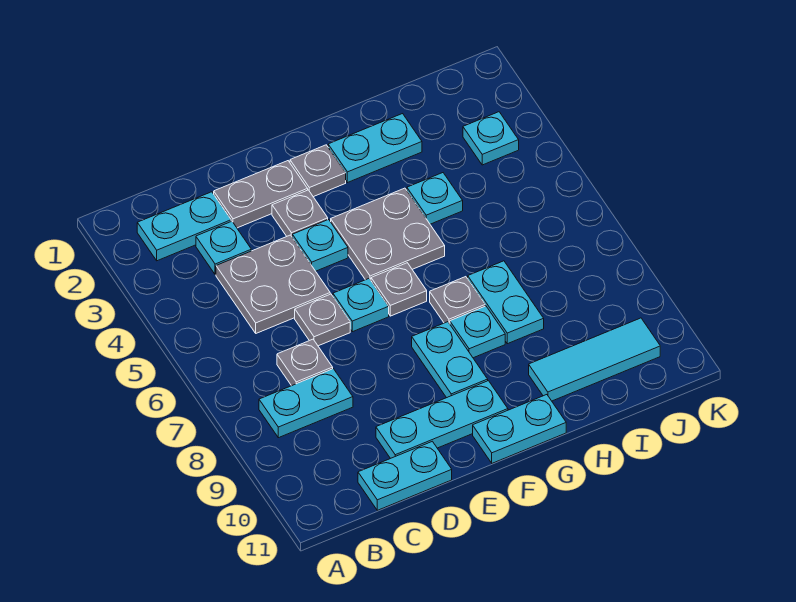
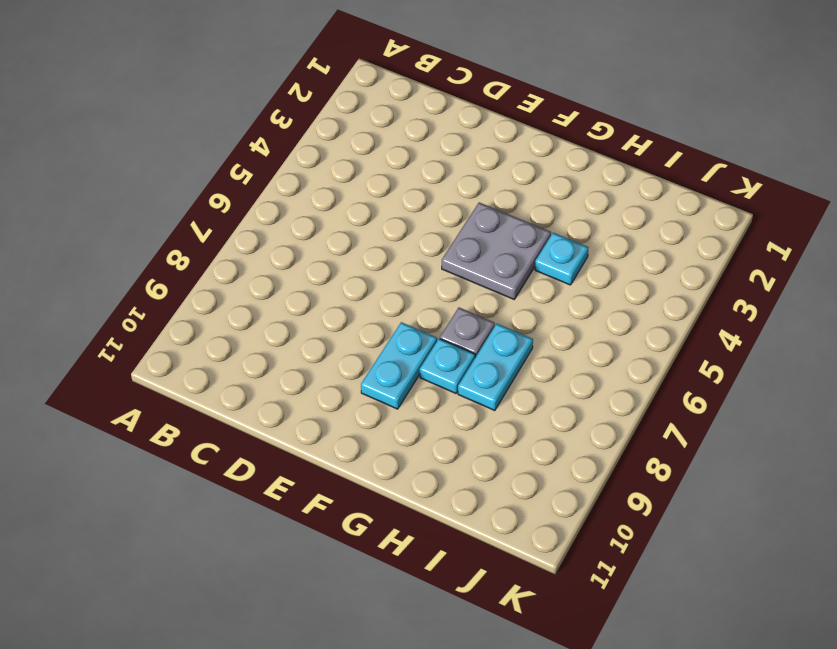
none -> cyan plate B2:C2 level 1
none -> cyan plate B8:C8 level 1
none -> cyan plate C3 level 1

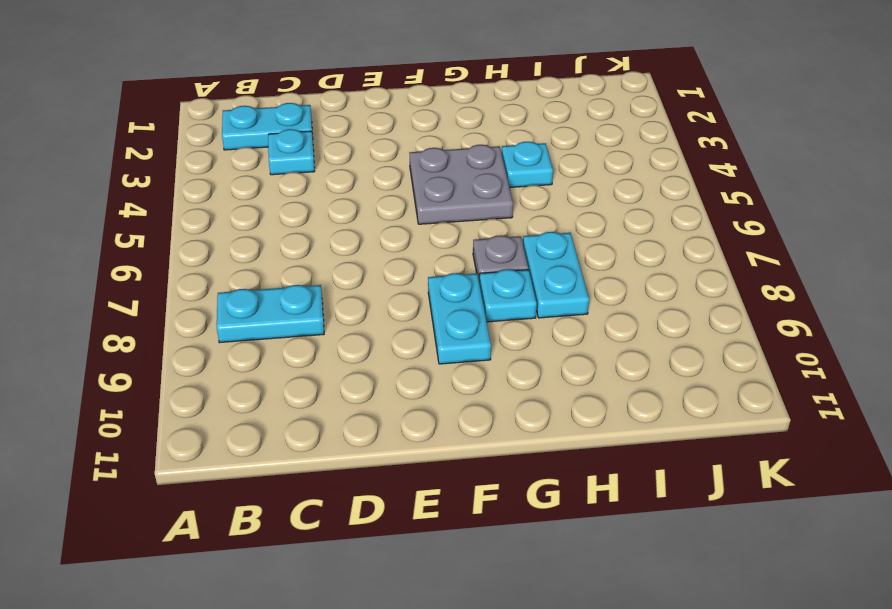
none -> grey plate C4:D5 level 1
none -> grey plate C7 level 1
none -> cyan plate C11:D11 level 1

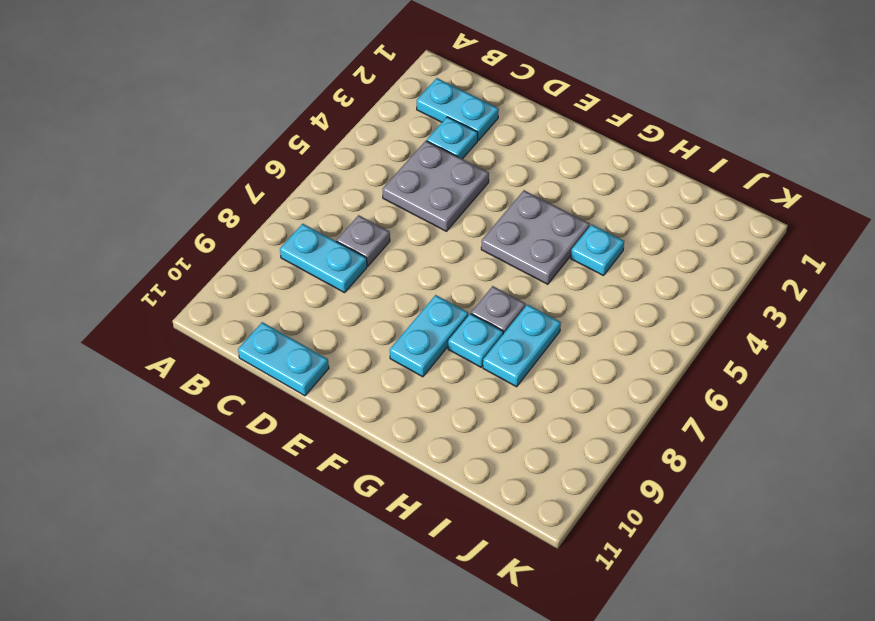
none -> grey plate D2:E2 level 1
none -> grey plate D6 level 1
none -> cyan plate D10:F10 level 1

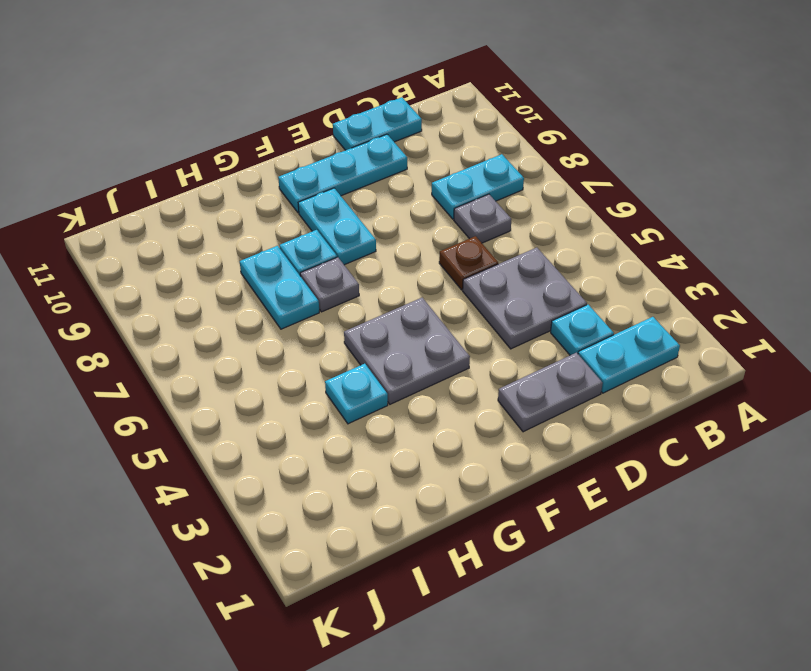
brown plate D6 level 1 -> grey plate D6 level 1
none -> grey plate E3 level 1
none -> cyan plate E4 level 1
none -> cyan plate E6 level 1

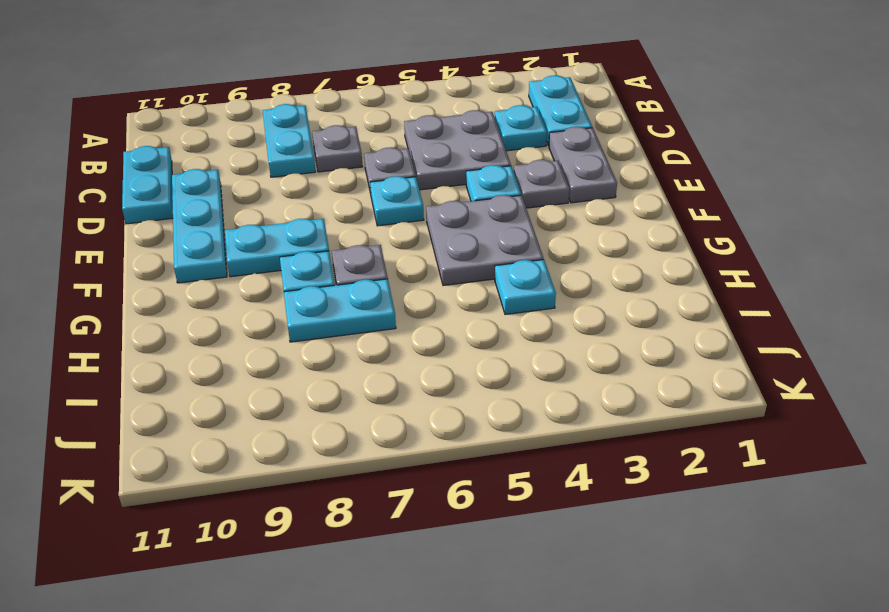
none -> grey plate F2 level 1
none -> grey plate F6 level 1
none -> cyan plate F11:G11 level 1

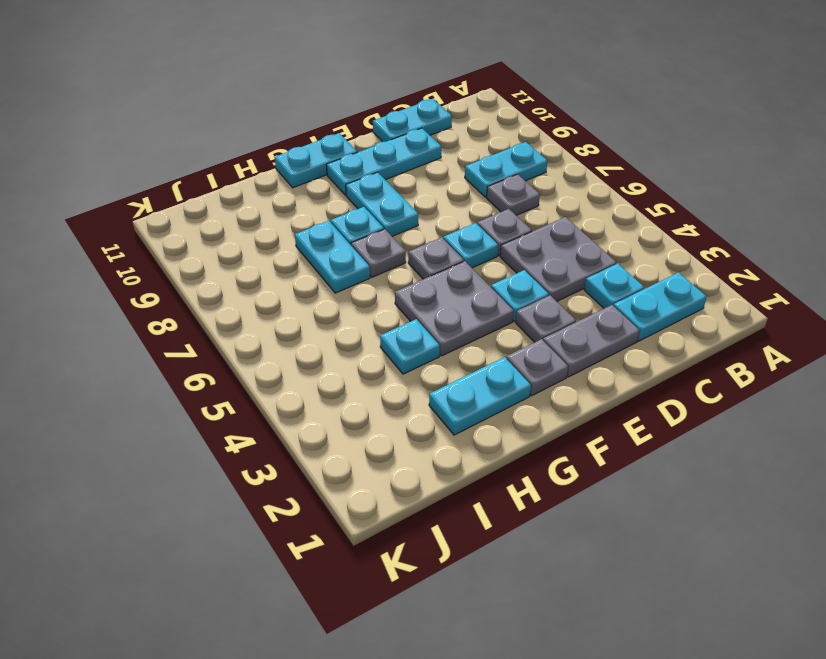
none -> cyan tile H10:J10 level 1
none -> cyan plate J3 level 1

